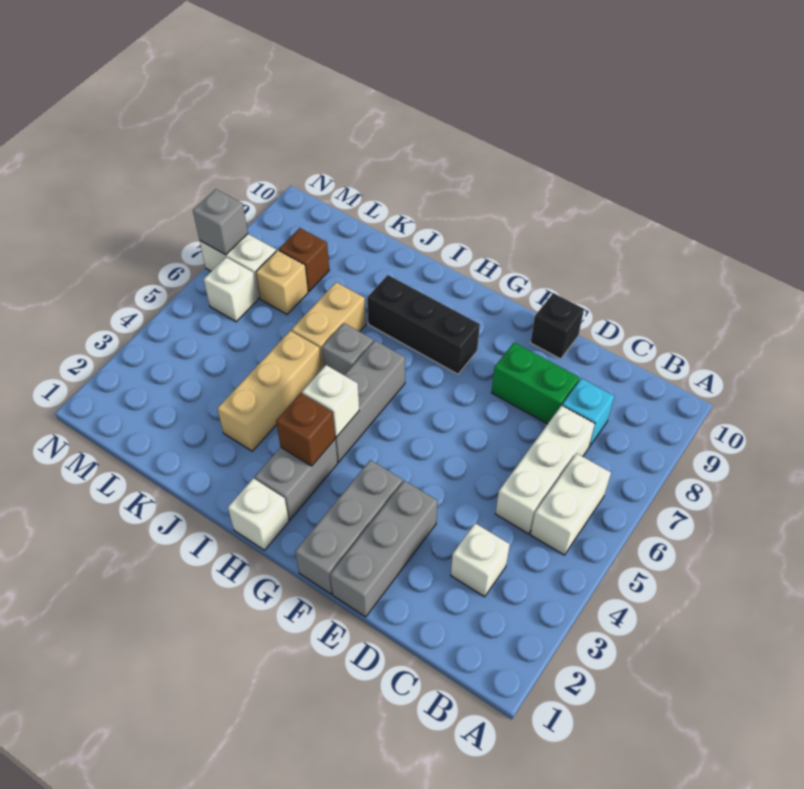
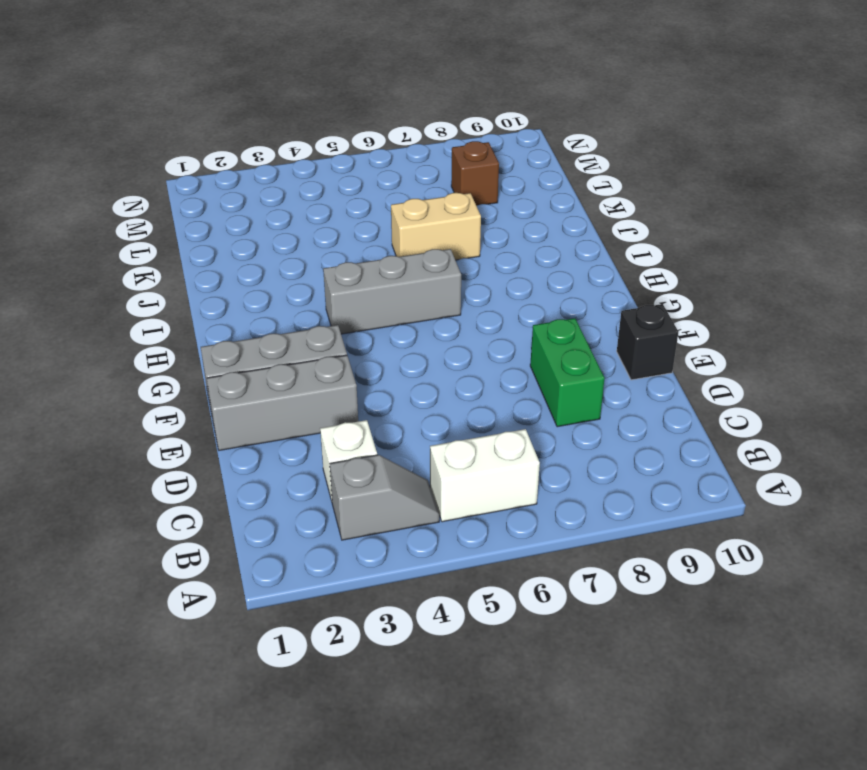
grey slope B3:B4 level 1 top 3 -> none
none -> white brick C5:C7 level 1
none -> cyan brick C8 level 1
none -> black brick G8:I8 level 1

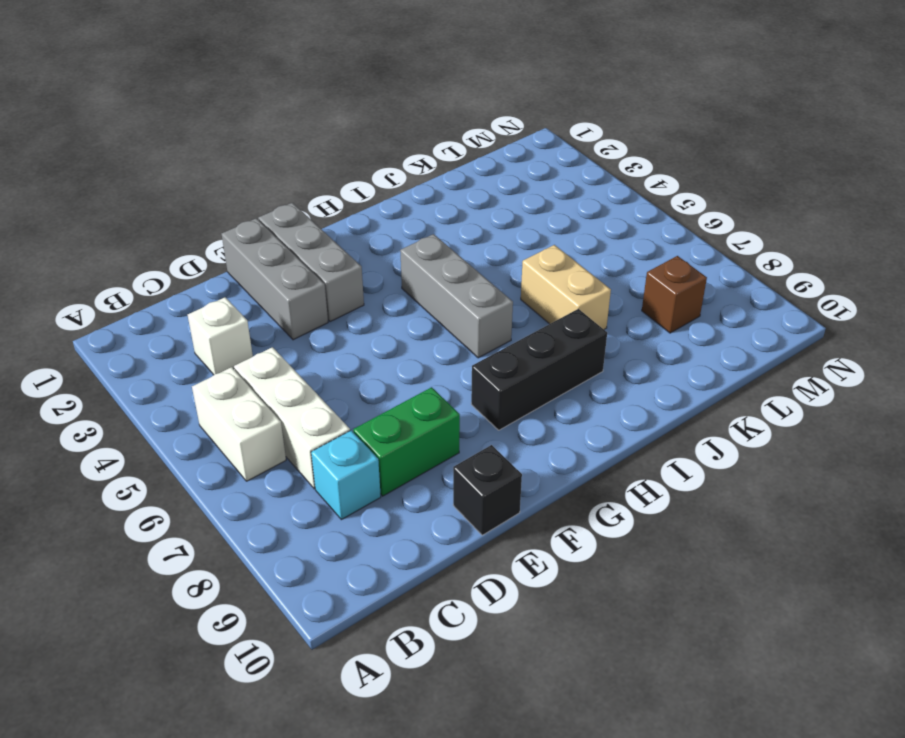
none -> white brick H1 level 1
none -> grey brick H2:H3 level 1
none -> grey brick I6 level 1

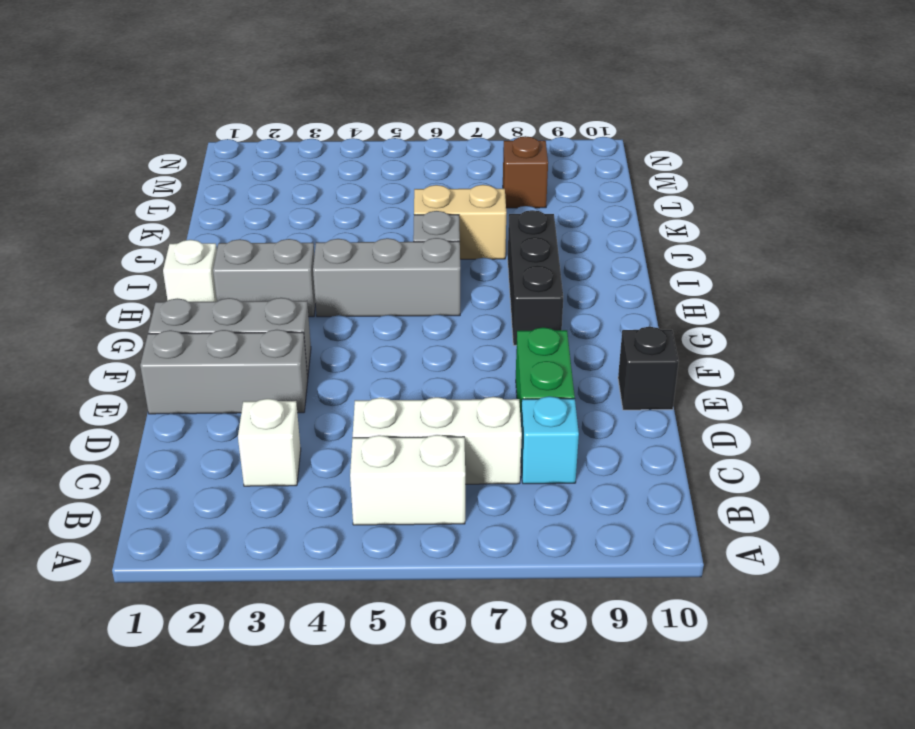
none -> tan brick J3:J5 level 1
none -> tan brick L7 level 1
none -> white brick M6 level 1

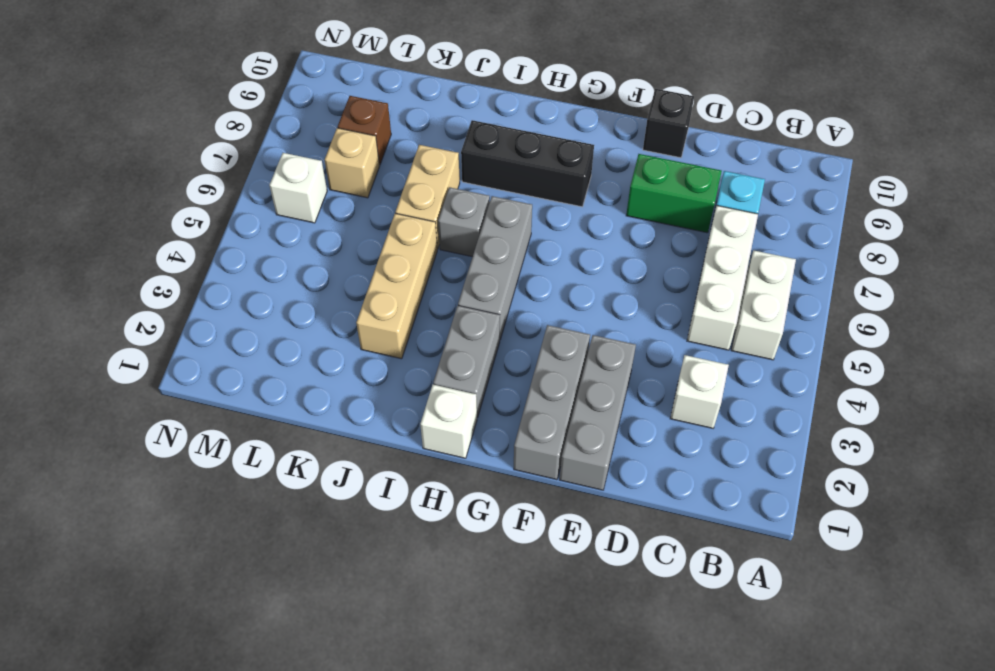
none -> white brick M7:N7 level 1
none -> brown brick H3 level 2
none -> white brick H4 level 2

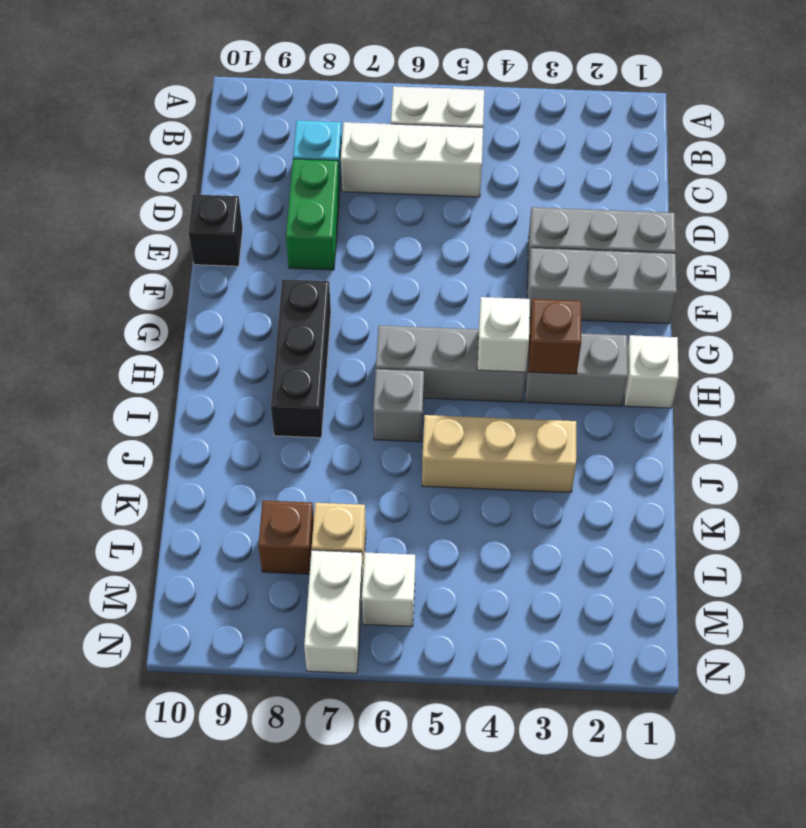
none -> white brick C3 level 1
none -> tan brick J6:J7 level 1
none -> grey brick N7 level 2

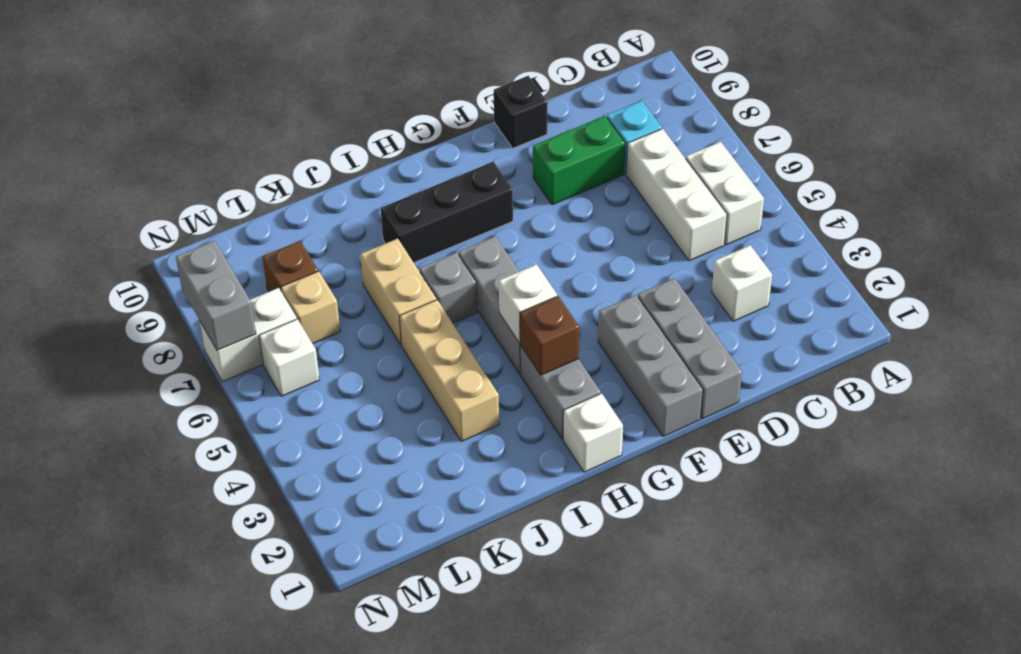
grey brick N7:N8 level 2 -> grey brick N7 level 2

